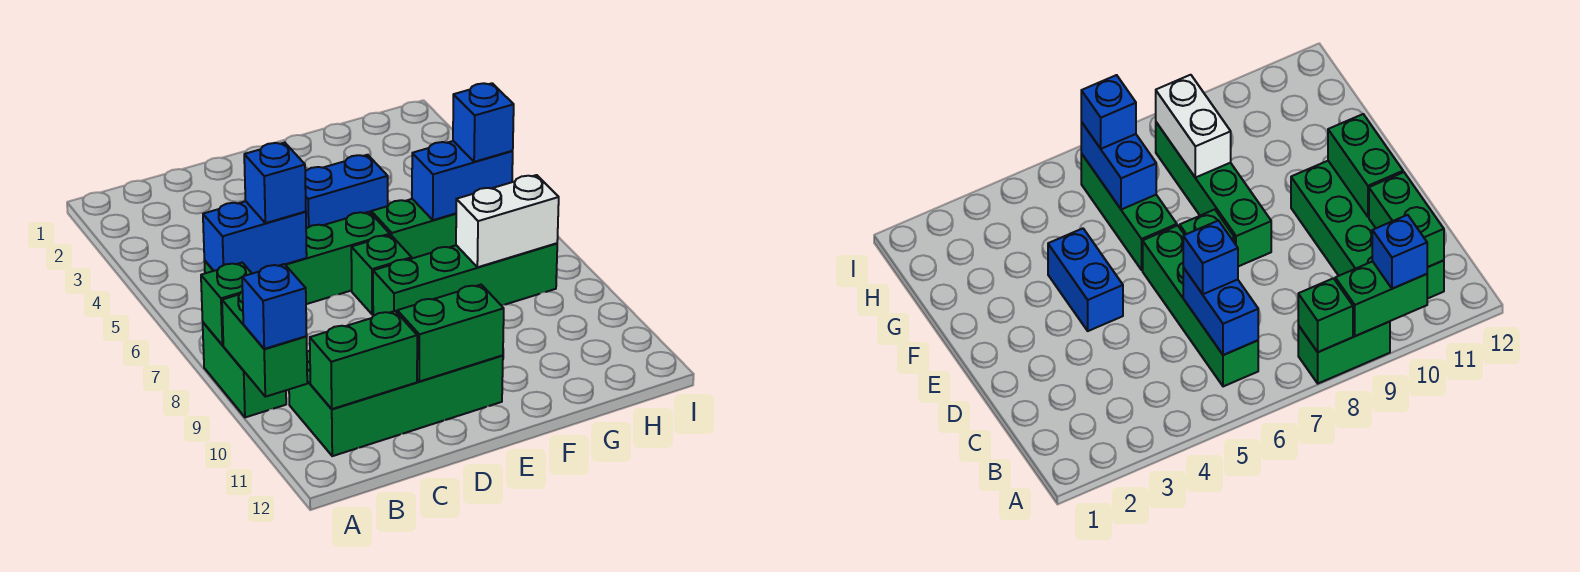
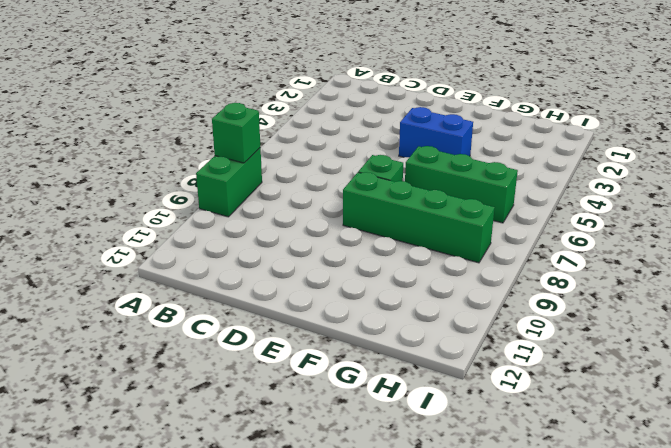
none -> green brick B6:E6 level 1
none -> green brick B10:E11 level 1
none -> green brick A9:A10 level 2

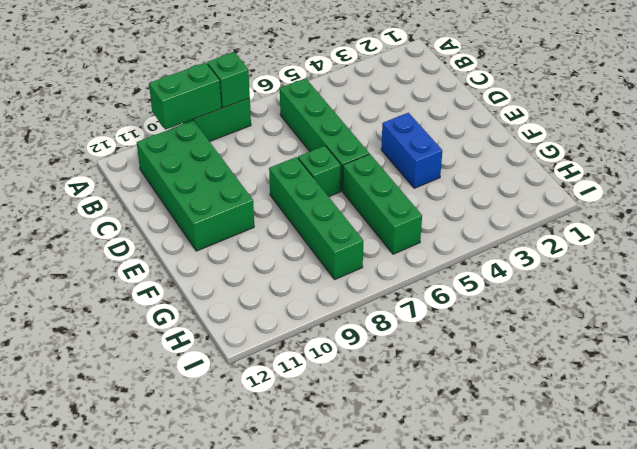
none -> blue brick B6:C6 level 2
none -> green brick B11:C11 level 2
none -> green brick D11:E11 level 2

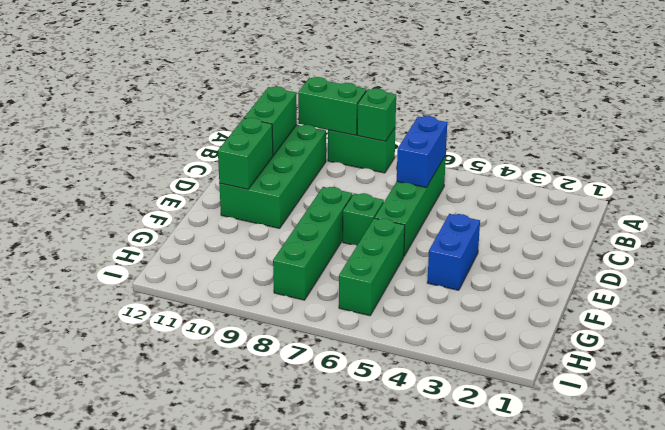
none -> blue brick G6:H6 level 2
none -> white brick G8:H8 level 2
none -> blue brick A10 level 3

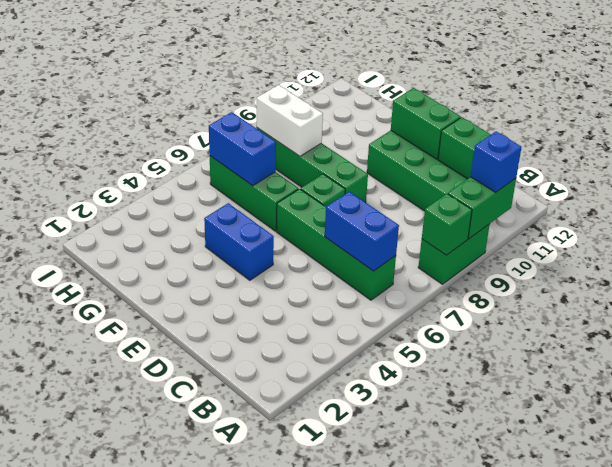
none -> blue brick C6 level 3
none -> blue brick H6 level 3

